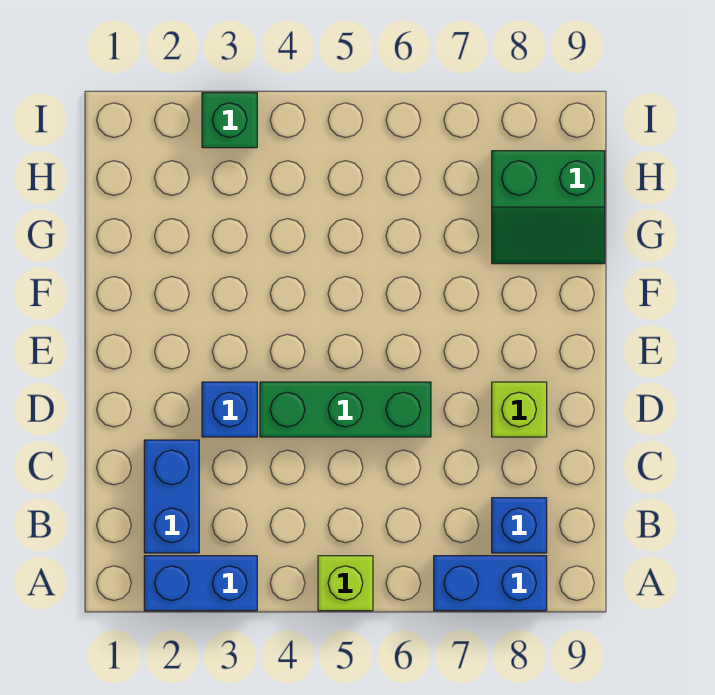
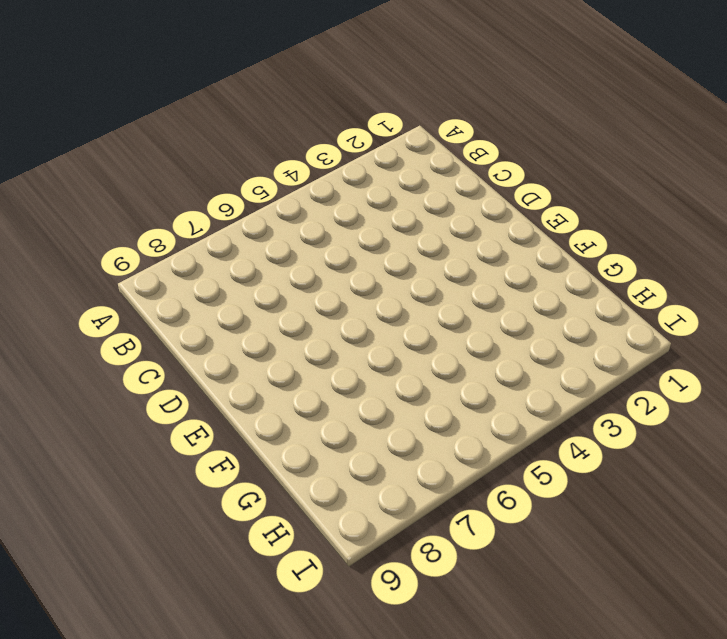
none -> blue brick A2:A3 level 1
none -> lime brick A5 level 1

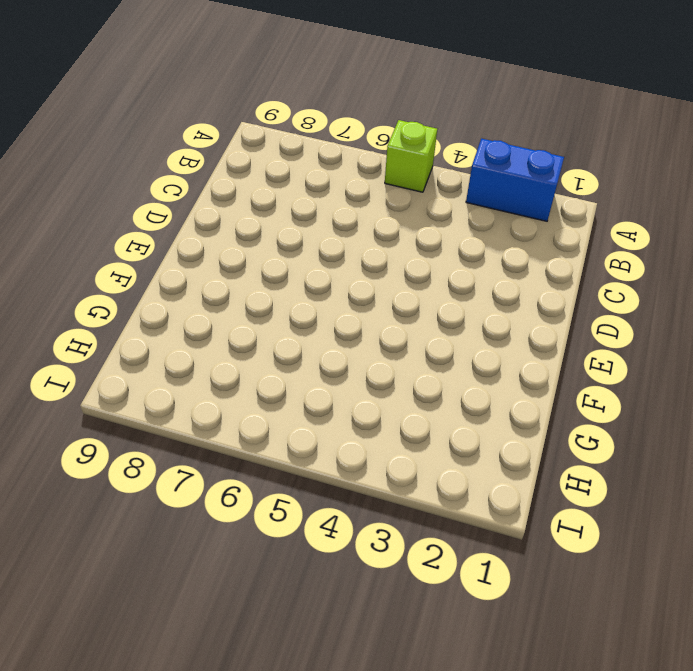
none -> blue brick A7:A8 level 1
none -> blue brick B2:C2 level 1

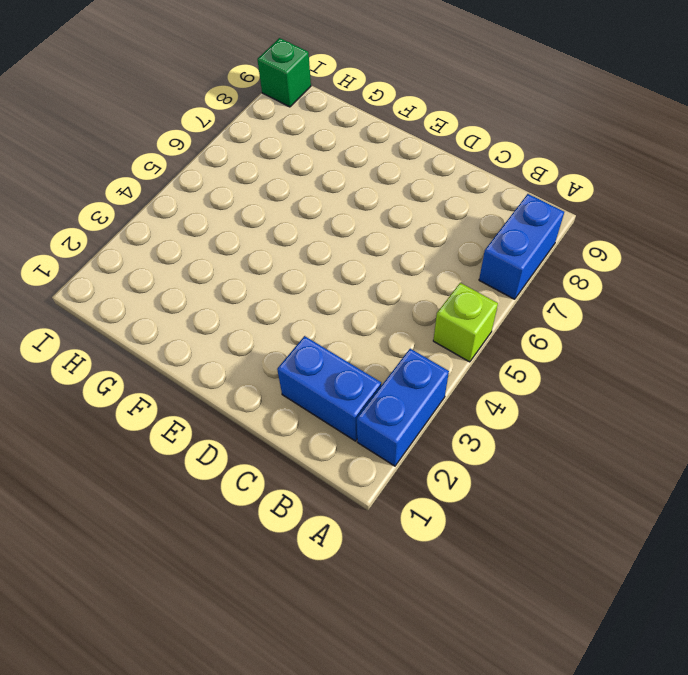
green brick I9 level 1 -> green brick I3 level 1
none -> blue brick B8 level 1
none -> blue brick D3 level 1

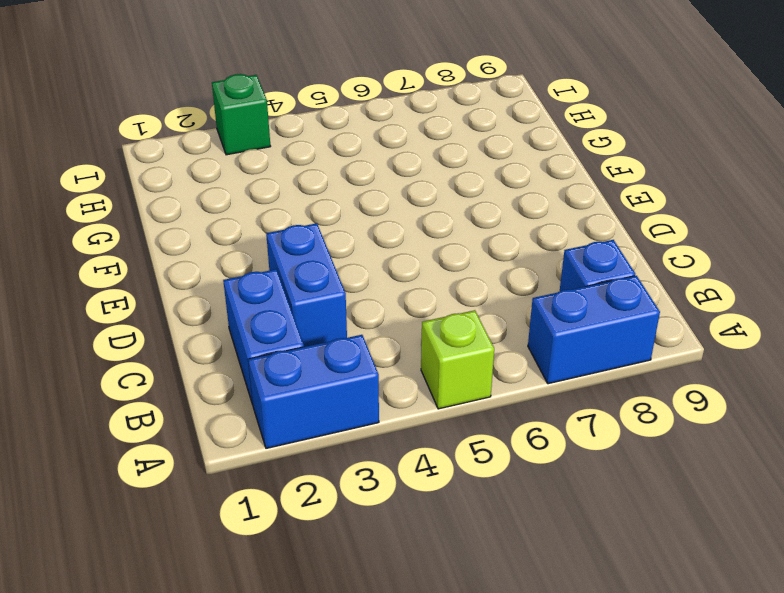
blue brick C3:D3 level 1 -> blue brick D3 level 1
none -> green brick D4:D6 level 1
none -> lime brick D8 level 1

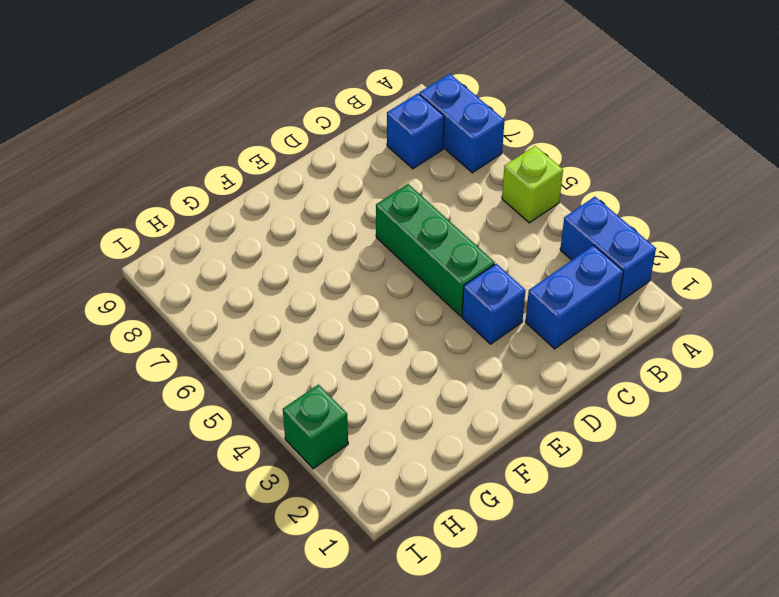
none -> lime brick D8 level 1
none -> green slope G8:H9 level 1 top H

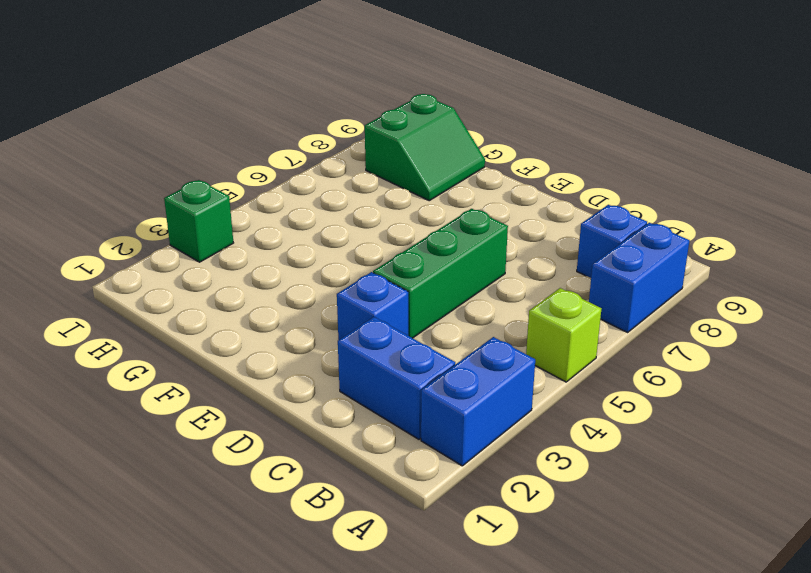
none -> lime brick D8 level 1

